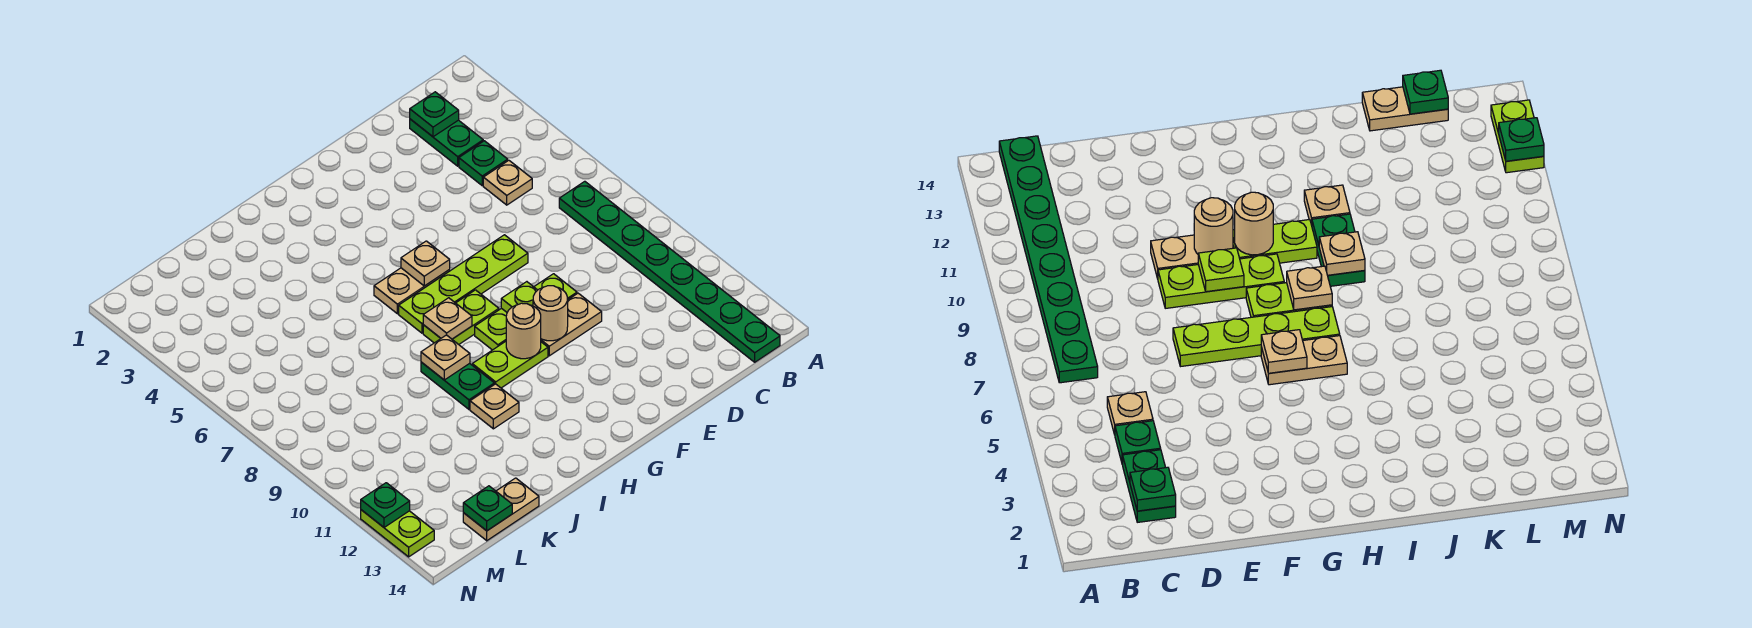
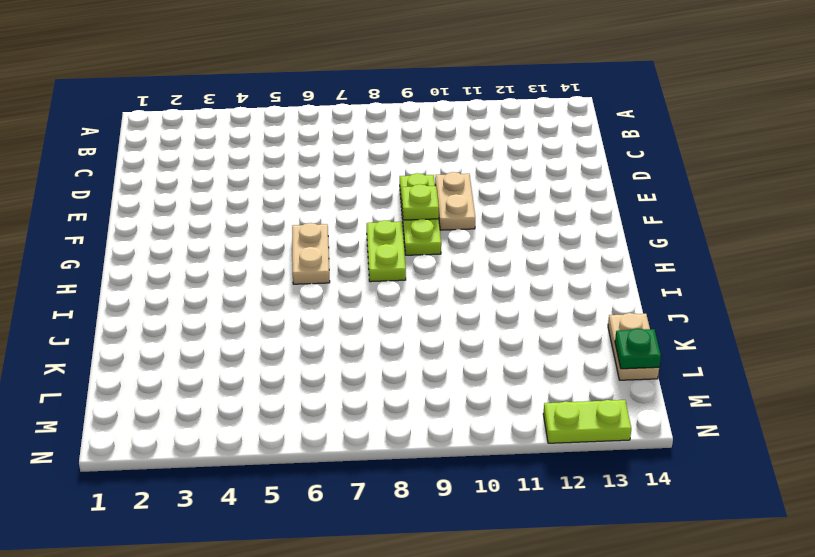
none -> green plate B7:B14 level 1
none -> green plate C2:C3 level 1
none -> green plate C4 level 1

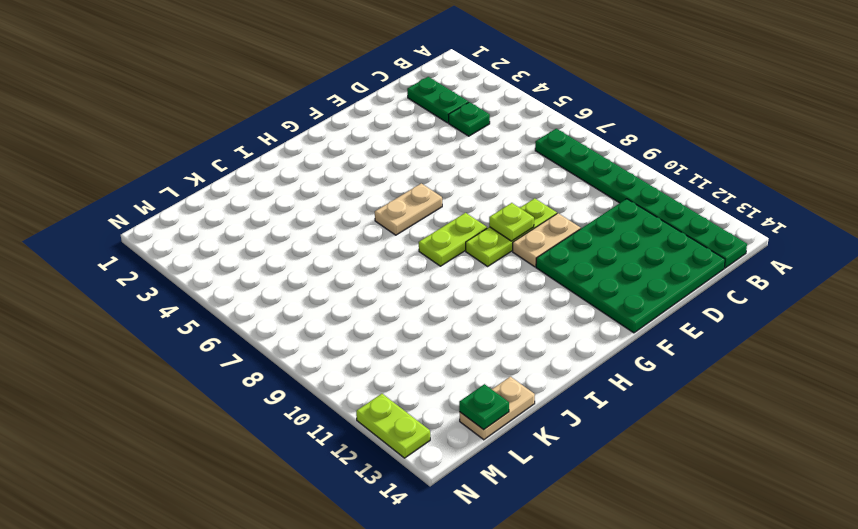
green plate C11:F14 level 1 -> none
none -> tan plate C5 level 1
none -> lime plate E7:H7 level 1
none -> lime plate G10:H10 level 1

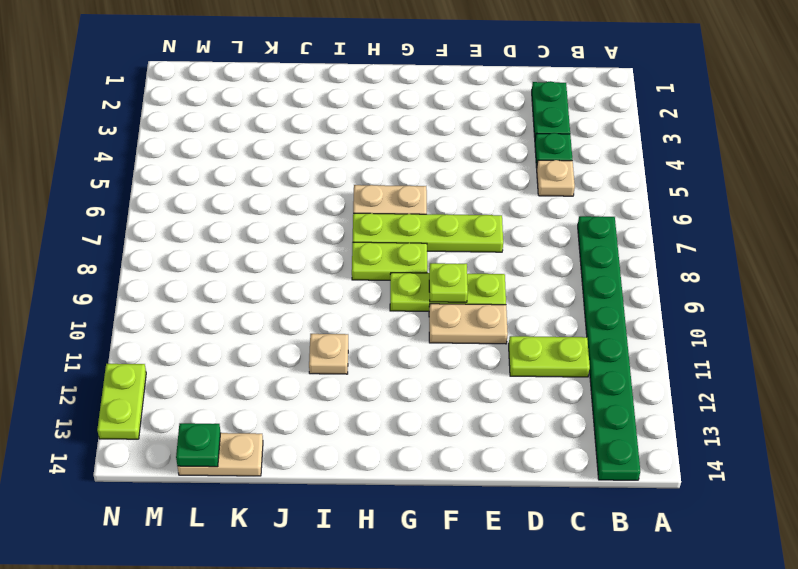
lime plate C11:D11 level 1 -> lime plate G10:H10 level 1
none -> green plate I9:I10 level 1
none -> green plate C2 level 2
none -> tan round brick F10 level 2

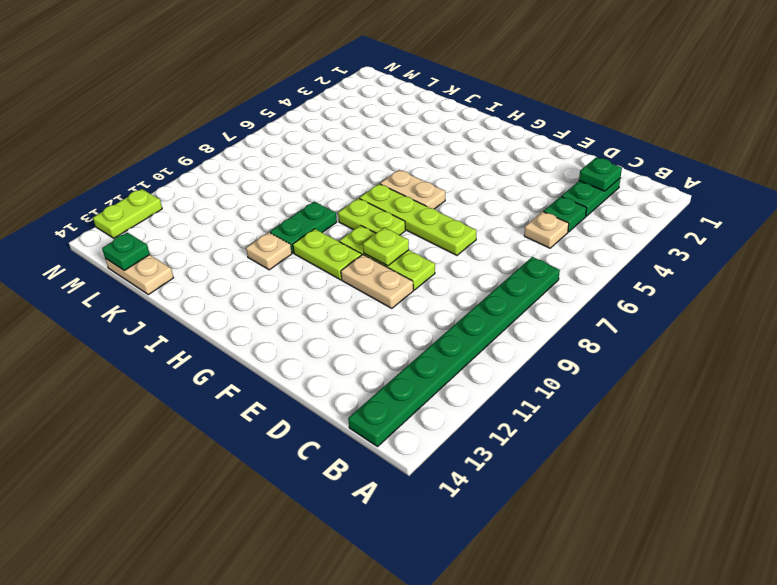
none -> tan round brick F10 level 2
none -> tan plate G6 level 2
none -> tan round brick G10 level 2

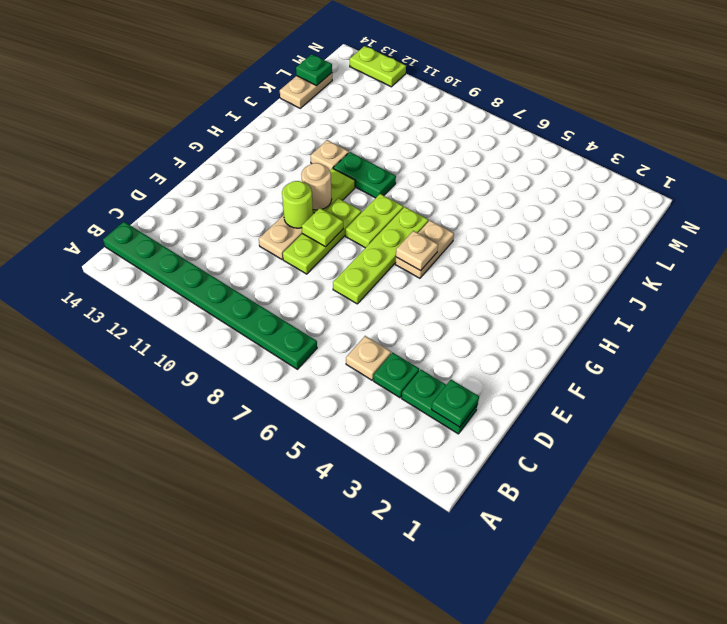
lime round brick F10 level 2 -> tan round brick F10 level 2
none -> tan plate H8 level 2
none -> tan plate I9 level 2
none -> green plate N12 level 2

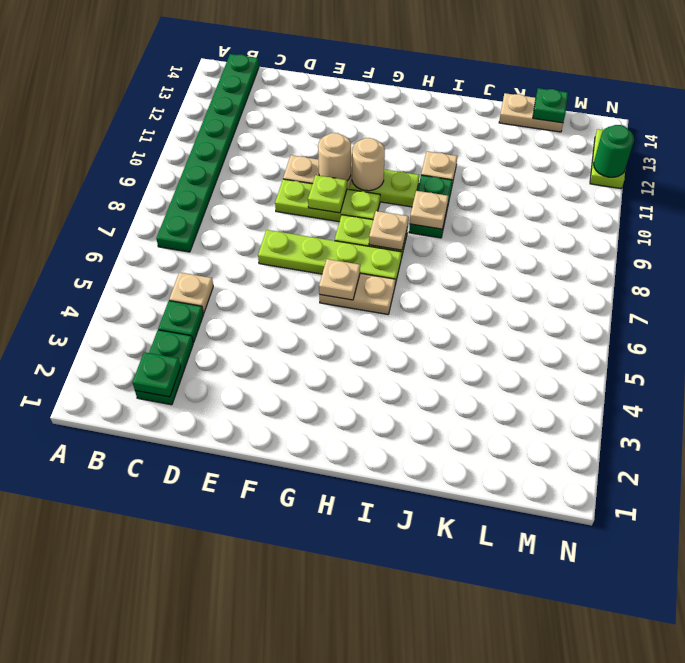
green round brick N12 level 2 -> green plate N12 level 2

